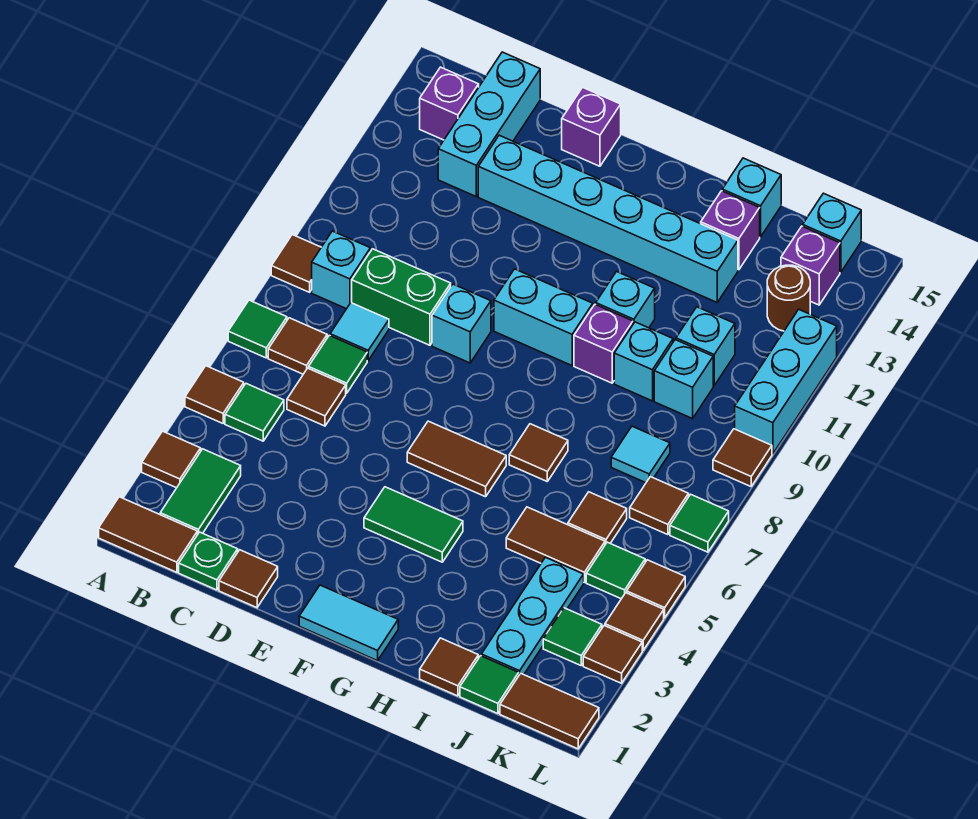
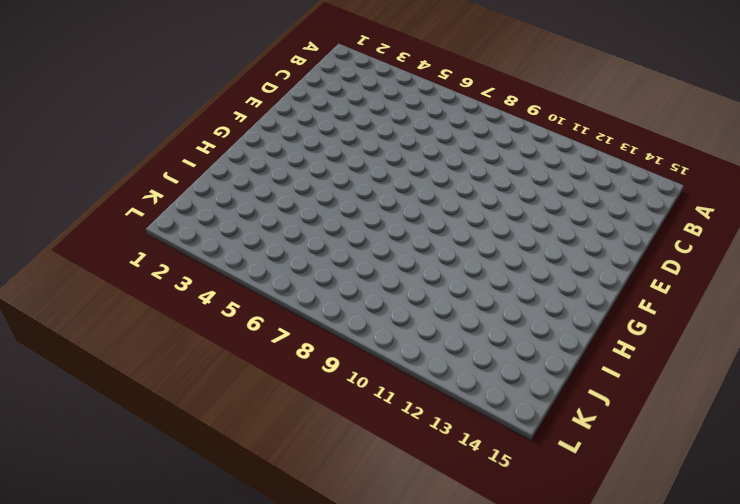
none -> brown tile A1:B1 level 1
none -> brown tile A3 level 1
none -> brown tile A5 level 1
none -> green tile A7 level 1

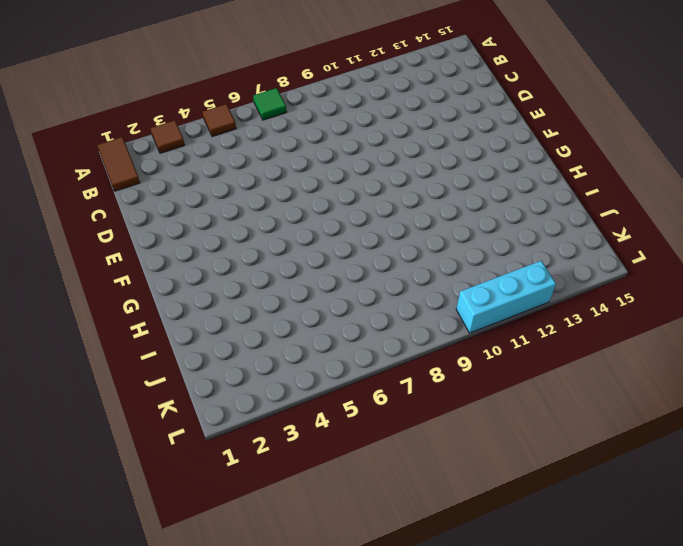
none -> brown tile A9 level 1
none -> green tile B2:B3 level 1
none -> green tile B5 level 1
none -> brown tile B7 level 1

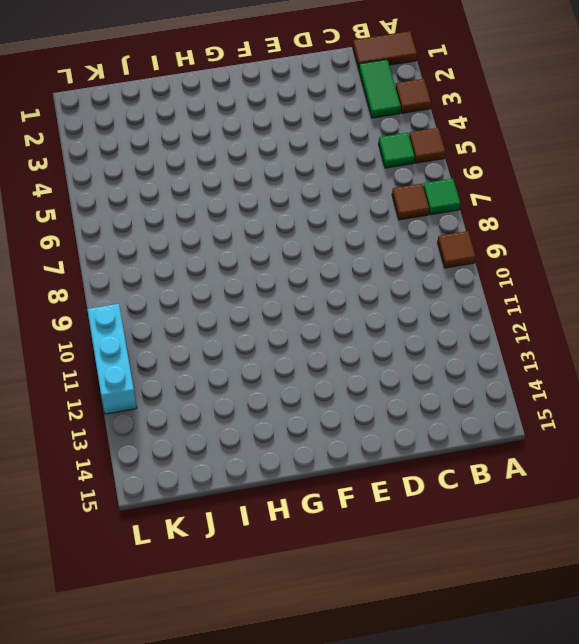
none -> cyan brick B9 level 1
none -> purple brick B14 level 1
none -> green plate C1 level 1
none -> brown tile C6 level 1

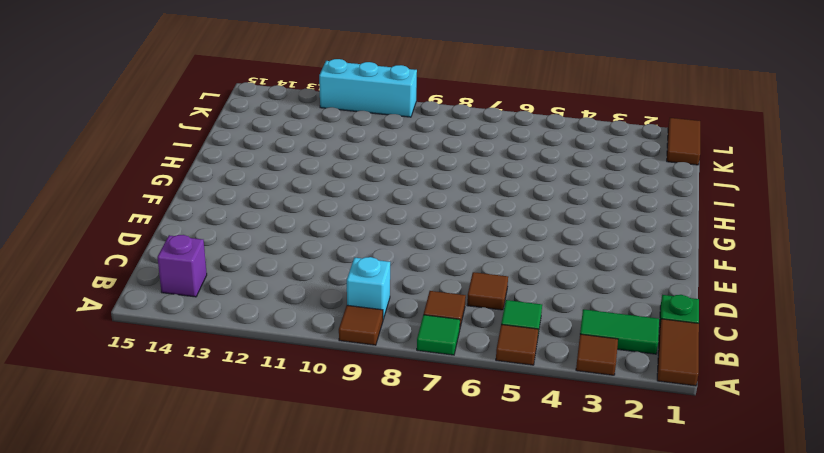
none -> green tile C7 level 1
none -> cyan tile C8 level 1
none -> green brick C9:D9 level 1
none -> cyan brick C13:C15 level 1

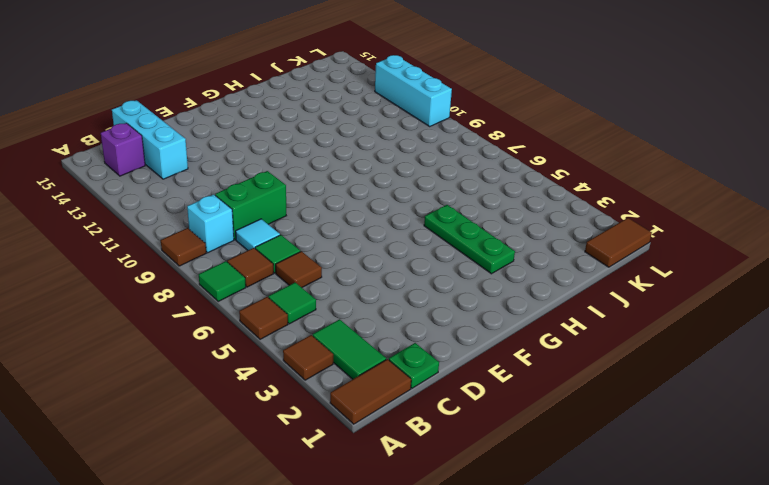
green plate H3:H5 level 1 -> none
none -> brown tile D1 level 1
none -> cyan brick D13:I13 level 1
none -> cyan brick E9 level 1
none -> purple brick E15 level 1

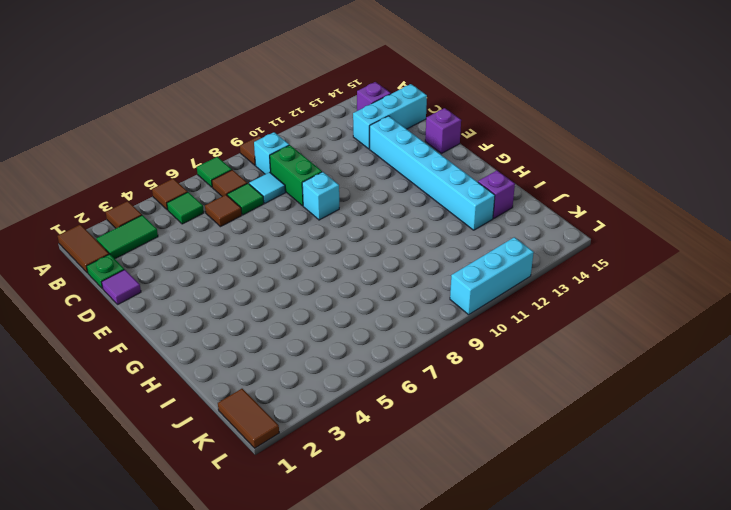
purple tile D1 level 1 -> brown tile D1 level 1
none -> cyan tile F1:G1 level 1
none -> green tile F4:G4 level 1
none -> brown tile F6:G6 level 1
none -> cyan brick F10:G10 level 1

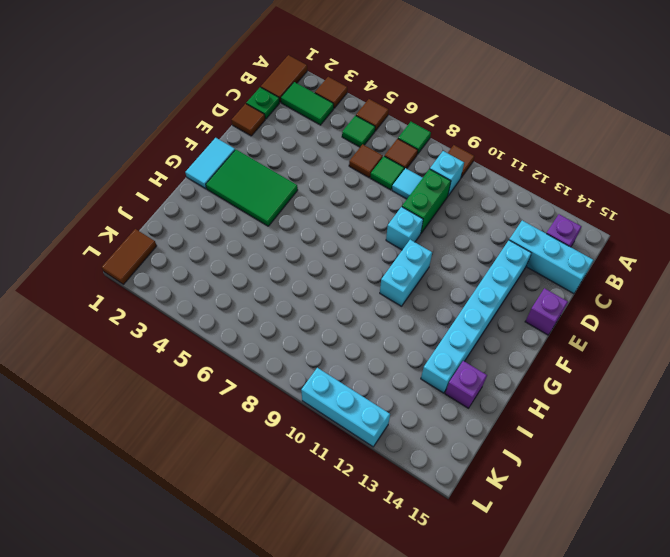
green tile F2:G4 level 1 -> green tile F4:G4 level 1
none -> brown tile F6:G6 level 1
none -> brown tile H7 level 1
none -> purple brick H10 level 1
none -> cyan brick H11 level 1

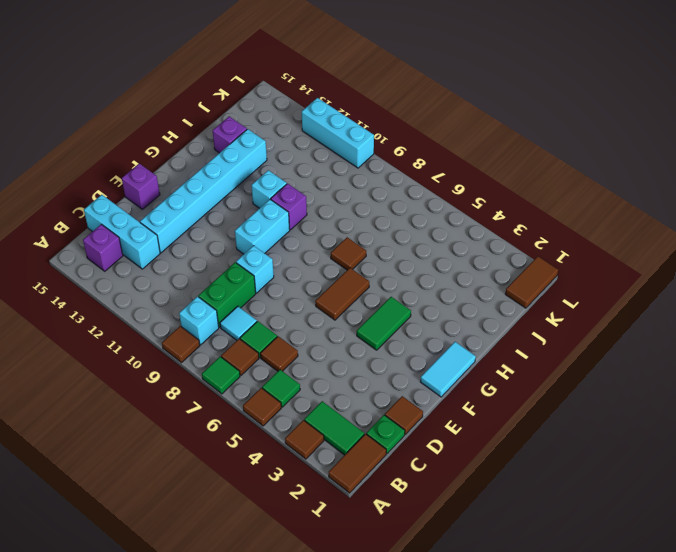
none -> brown tile I1 level 1
none -> brown tile I5:J5 level 1
none -> cyan brick I10 level 1
none -> cyan brick I15 level 1

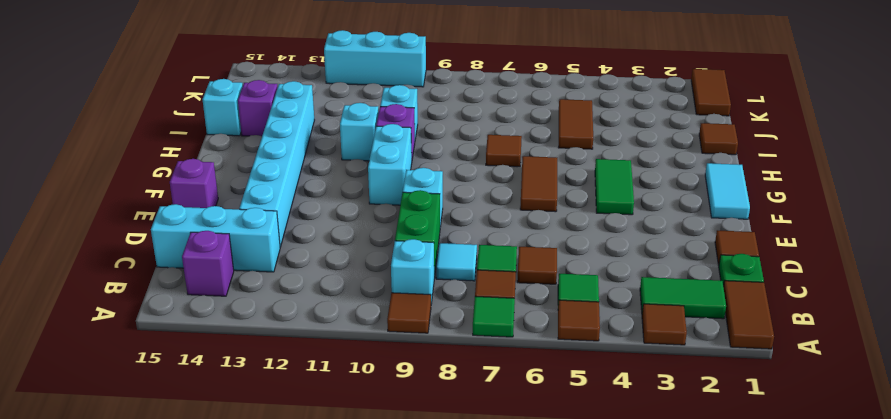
none -> green tile J1 level 1
none -> cyan plate J2:J4 level 1
none -> brown tile J6 level 1
none -> cyan tile J8 level 1

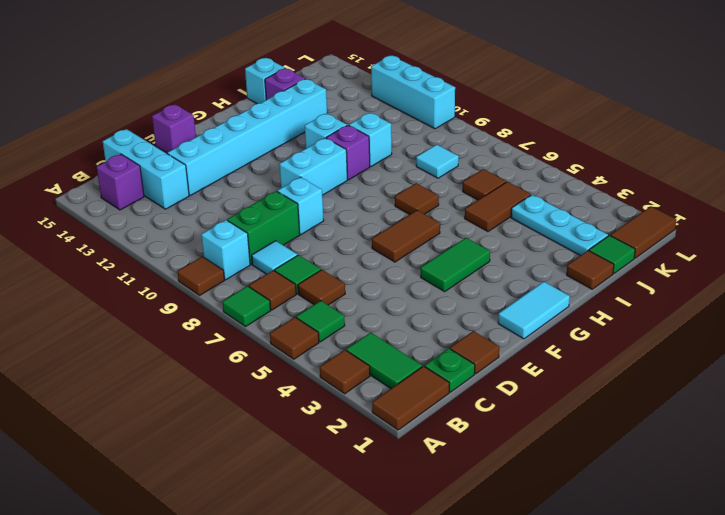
none -> cyan brick J10 level 1
none -> cyan brick J11 level 1
none -> green tile K3 level 1
none -> green tile K5 level 1

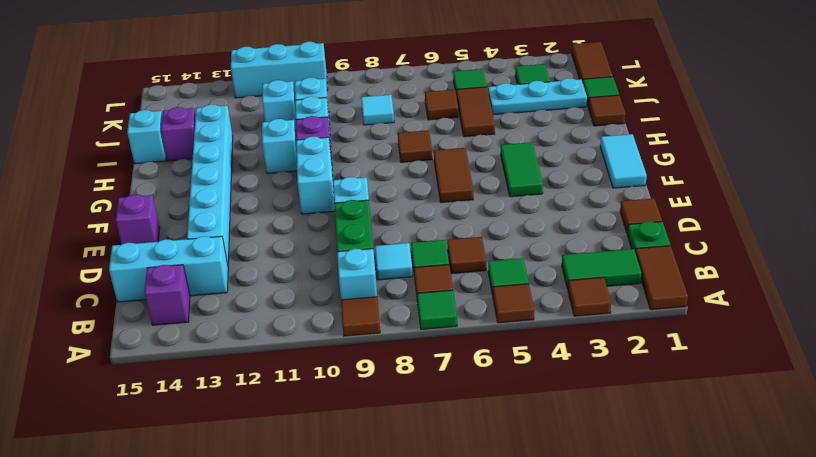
none -> brown tile K7 level 1
none -> brown round brick K13 level 1
none -> purple brick K14 level 1
none -> cyan brick K15 level 1

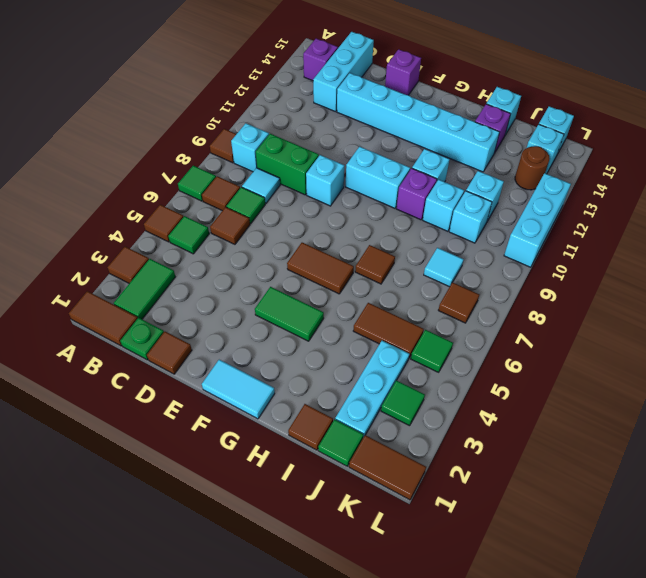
cyan brick K14 level 1 -> purple brick K14 level 1
none -> brown tile J6 level 1
none -> brown tile L3 level 1
none -> brown tile L4 level 1
none -> brown tile L5 level 1

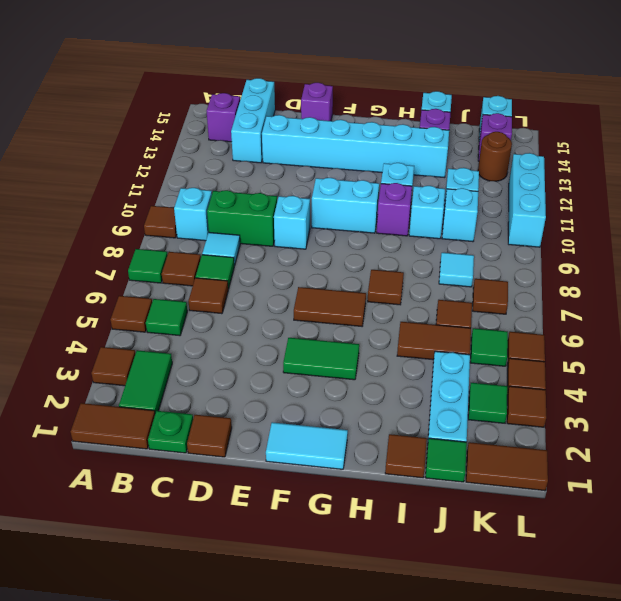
none -> green tile L7 level 1
none -> brown tile L9 level 1

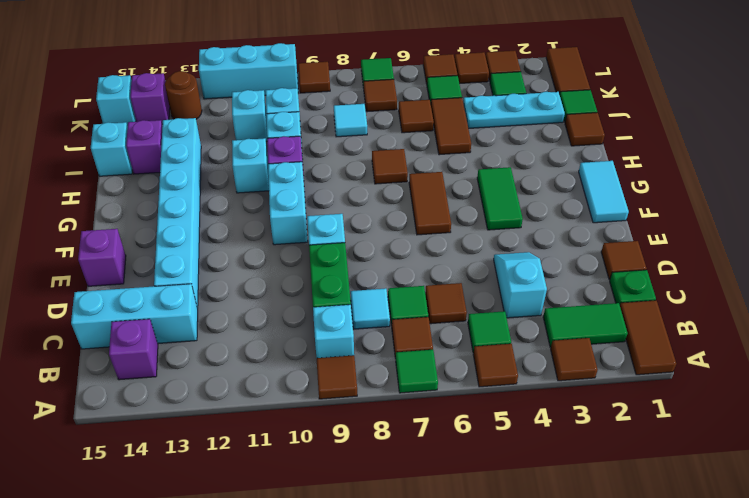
cyan slope C4:D4 level 1 top C -> none

